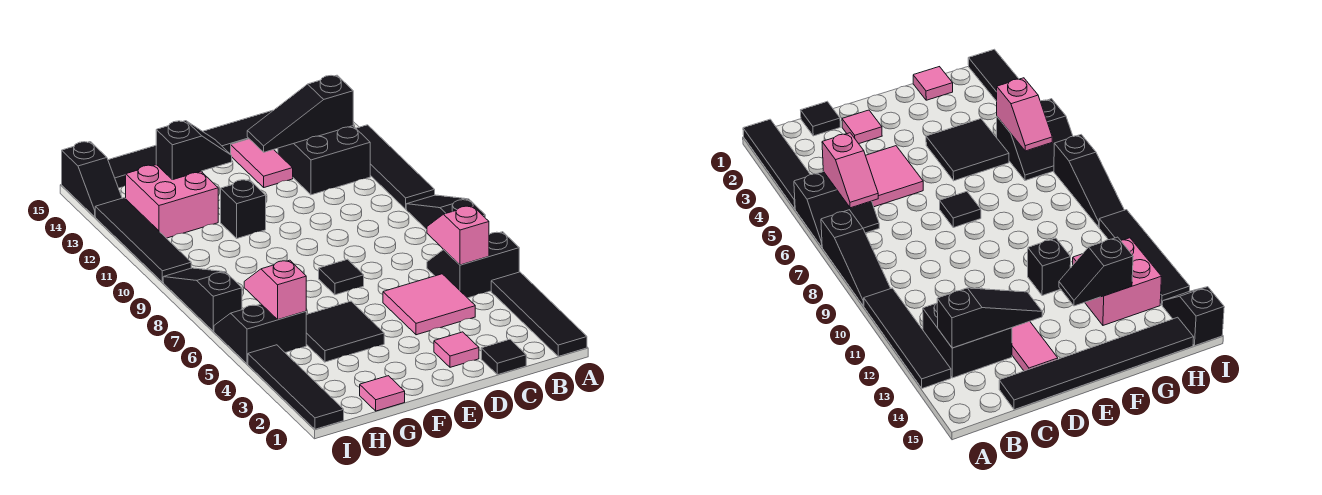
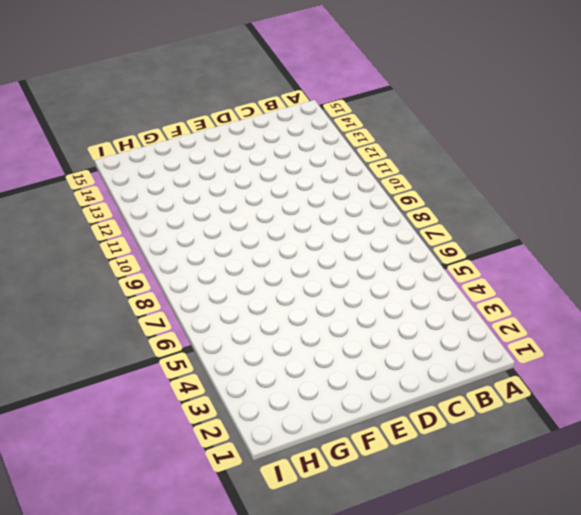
none -> black tile A1:A4 level 1
none -> black slope A5:B6 level 1 top 5
none -> black slope A7:A9 level 1 top 7

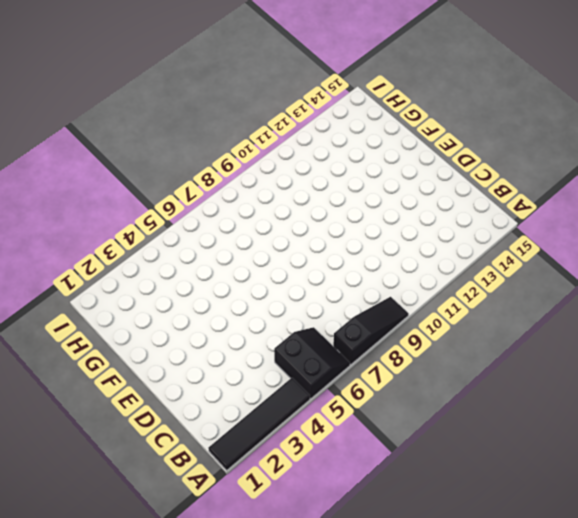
none -> black tile A10:A13 level 1
none -> black brick B12:C13 level 1
none -> black tile C1 level 1

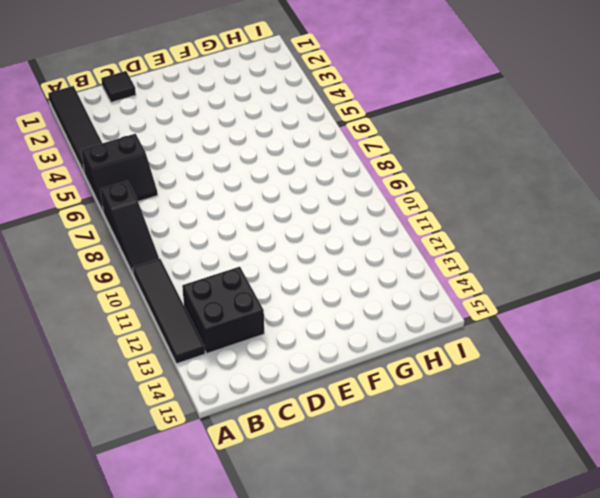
none -> pink tile C4:D5 level 1
none -> black tile C15:H15 level 1
none -> pink tile D2 level 1

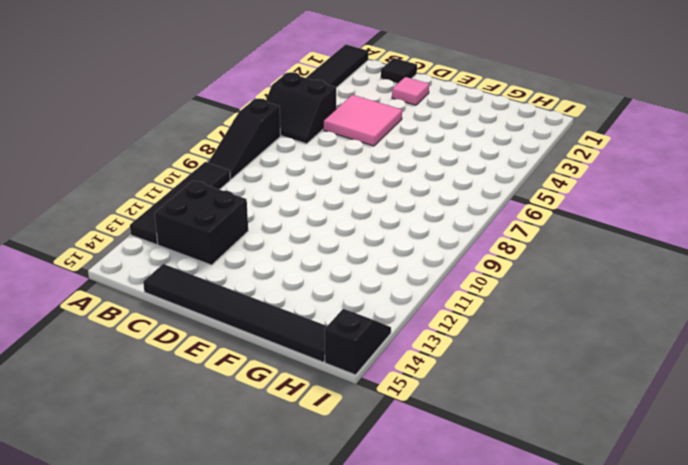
none -> pink tile D13:D14 level 1
none -> black tile E7 level 1
none -> black tile F4:G5 level 1

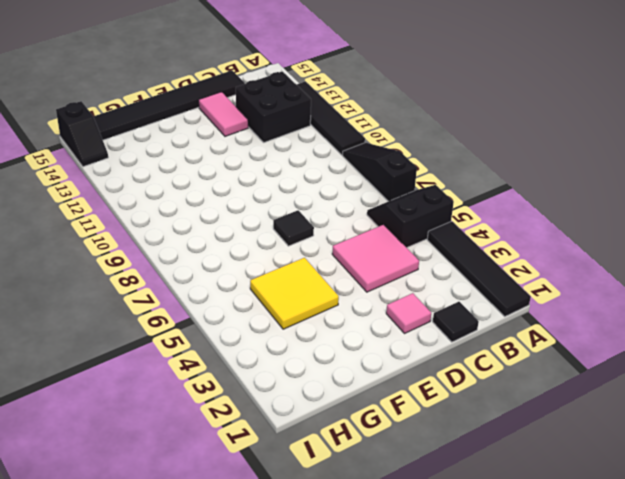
yellow tile F4:G5 level 1 -> black tile F4:G5 level 1
none -> black brick F11 level 1
none -> pink tile G1 level 1
none -> pink brick G12:H13 level 1

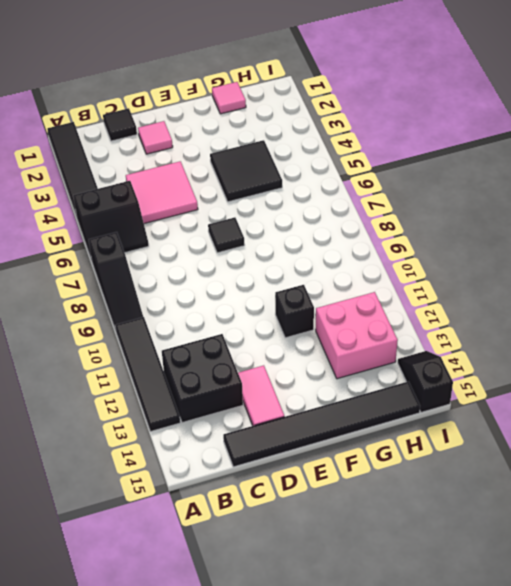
none -> black slope H5:I6 level 1 top 5
none -> black tile I1:I4 level 1
none -> black slope I7:I9 level 1 top 7

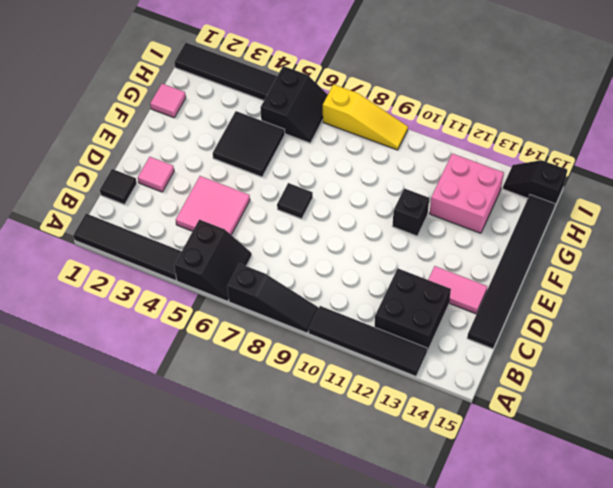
yellow slope I7:I9 level 1 top 7 -> black slope I7:I9 level 1 top 7
none -> black tile I10:I13 level 1
none -> pink slope B5:B6 level 2 top 5
none -> black slope B13:D13 level 2 top B

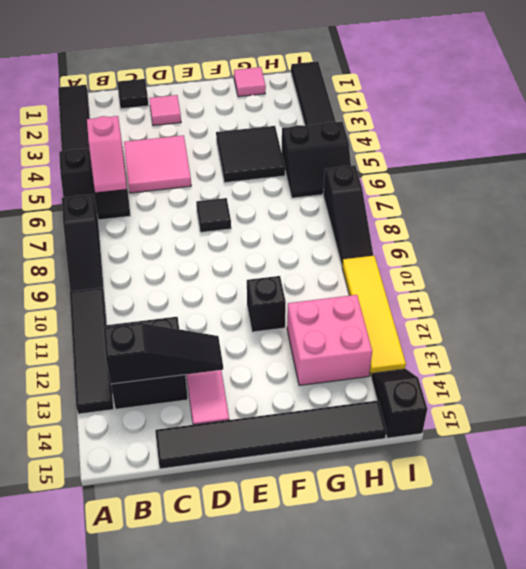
yellow tile I10:I13 level 1 -> black tile I10:I13 level 1
none -> black slope F13:G13 level 2 top G
none -> pink slope H5:H6 level 2 top 5

